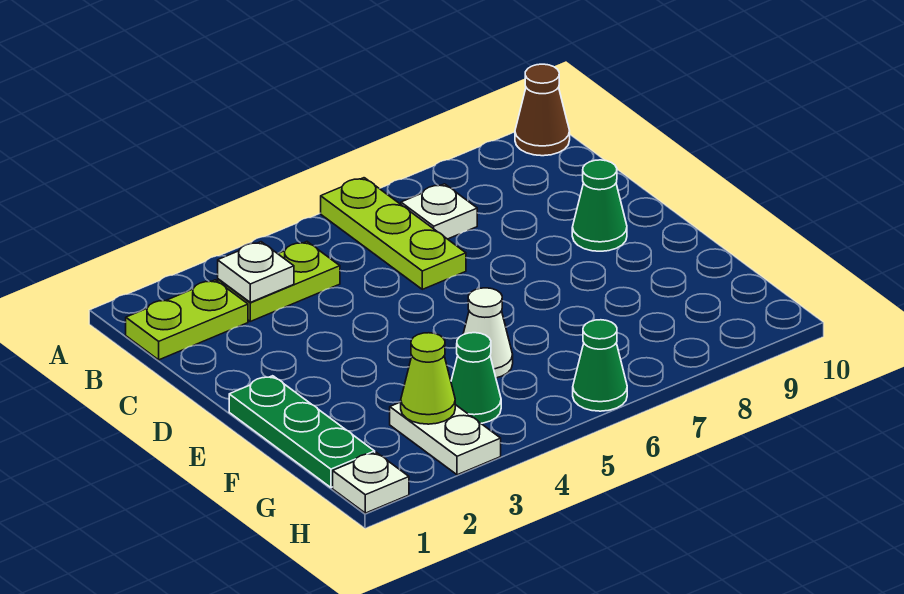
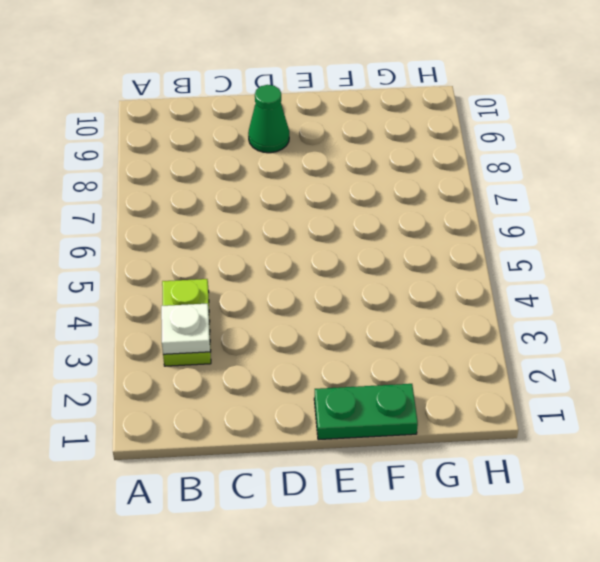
green plate E1:F1 level 1 -> green plate E1:G1 level 1
none -> lime plate A6:C6 level 1
none -> brown cone A10 level 1
none -> lime plate B1:B2 level 1

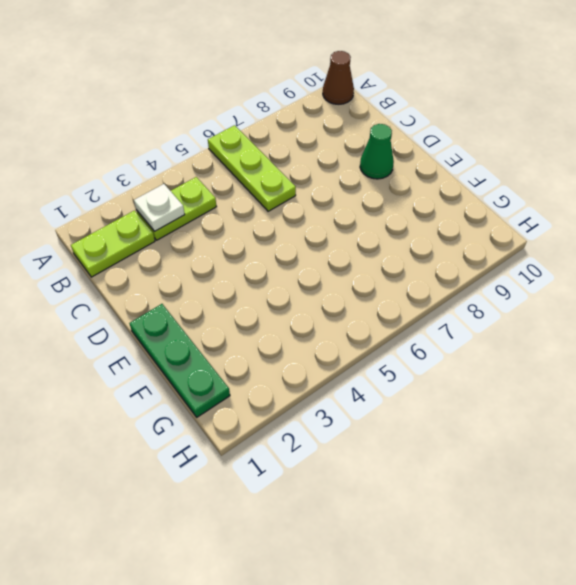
none -> white plate B7 level 1
none -> white cone F5 level 1
none -> white plate G3:H3 level 1

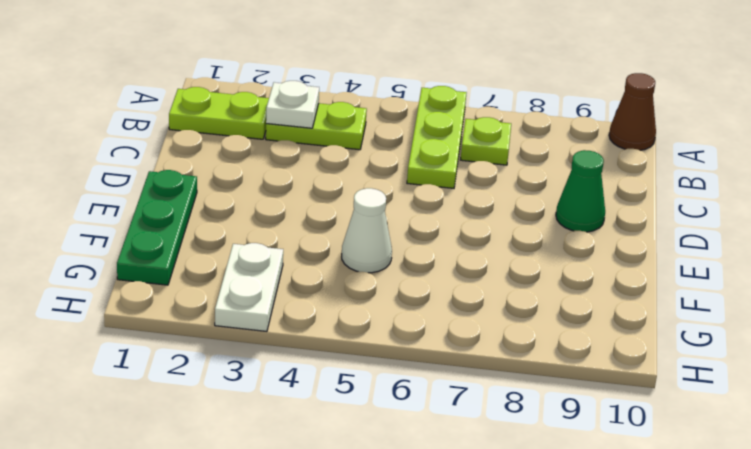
lime plate B7 level 1 -> white plate B7 level 1
none -> green cone G4 level 1
none -> white plate H1 level 1
none -> green cone H6 level 1

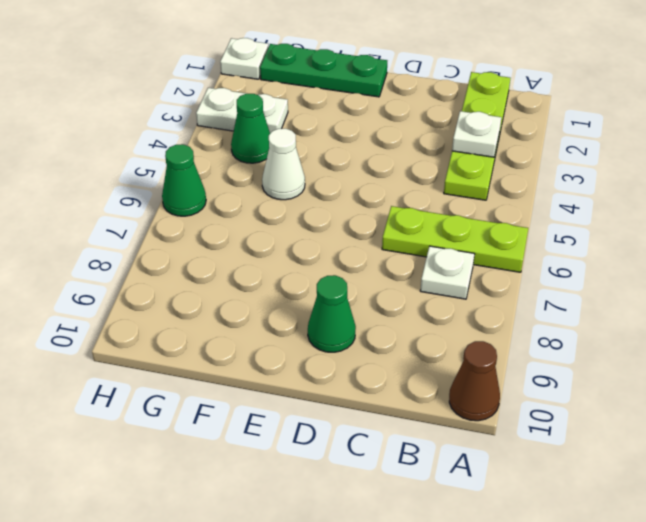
none -> lime cone G3 level 2

